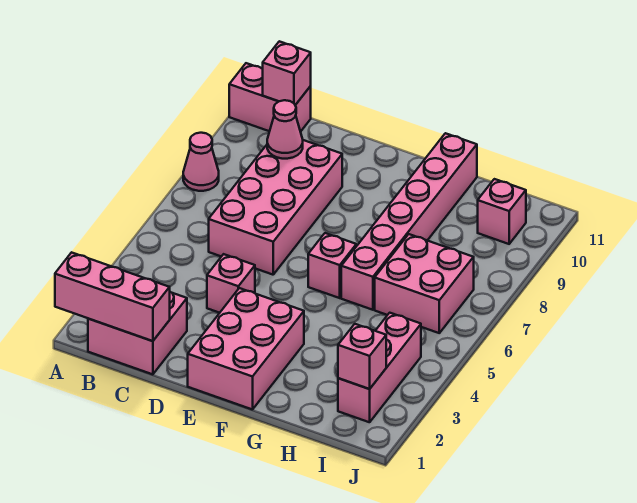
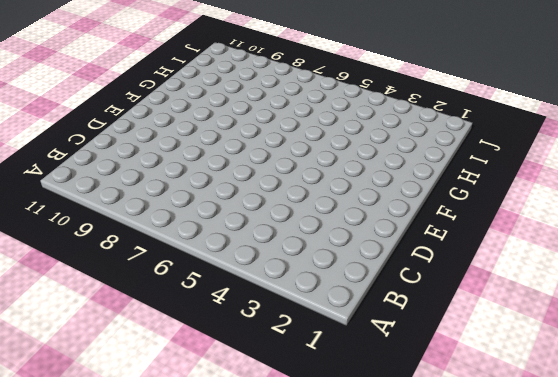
none -> pink cone A8 level 1
none -> pink brick A11:B11 level 1
none -> pink brick B1:C2 level 1

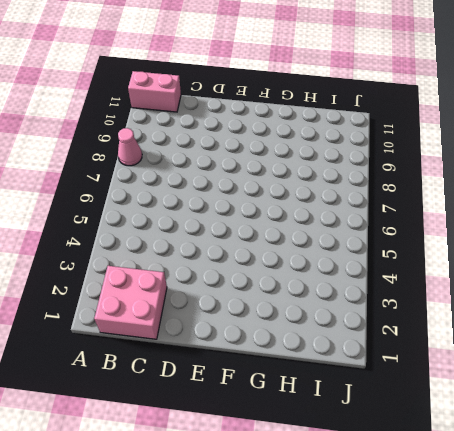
none -> pink brick C6:D9 level 1
none -> pink brick D4 level 1
none -> pink brick E1:F3 level 1

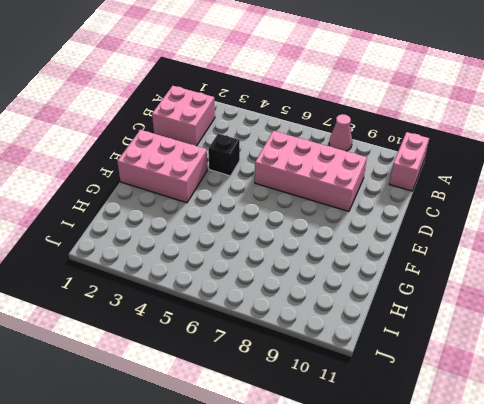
black brick D4 level 1 -> pink brick D4 level 1
none -> pink brick F6 level 1
none -> pink brick G6:G11 level 1
none -> pink brick H6:I7 level 1

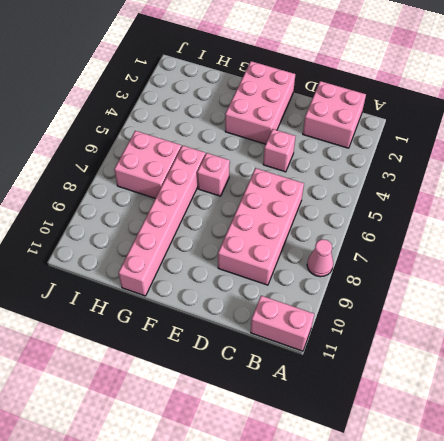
none -> pink brick I2:I4 level 1
none -> pink brick I10 level 1
none -> pink brick A1:C1 level 2

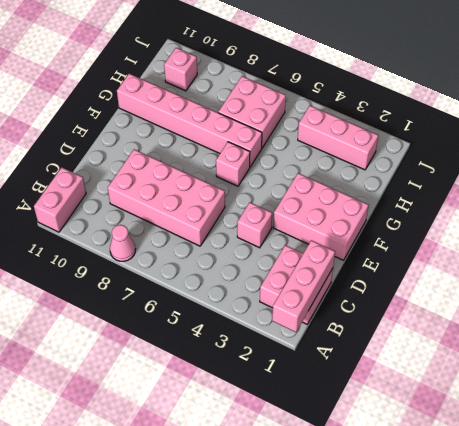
none -> pink brick B11 level 2
none -> pink cone C9 level 2
none -> pink brick I2 level 2

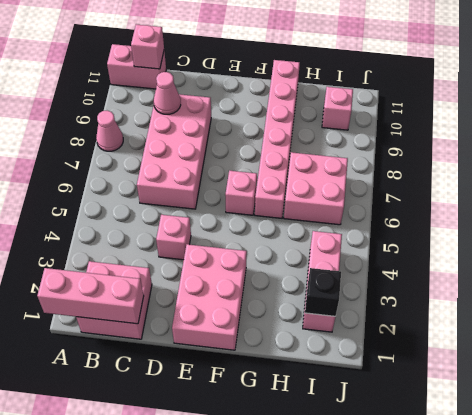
black brick I2 level 2 -> pink brick I2 level 2

